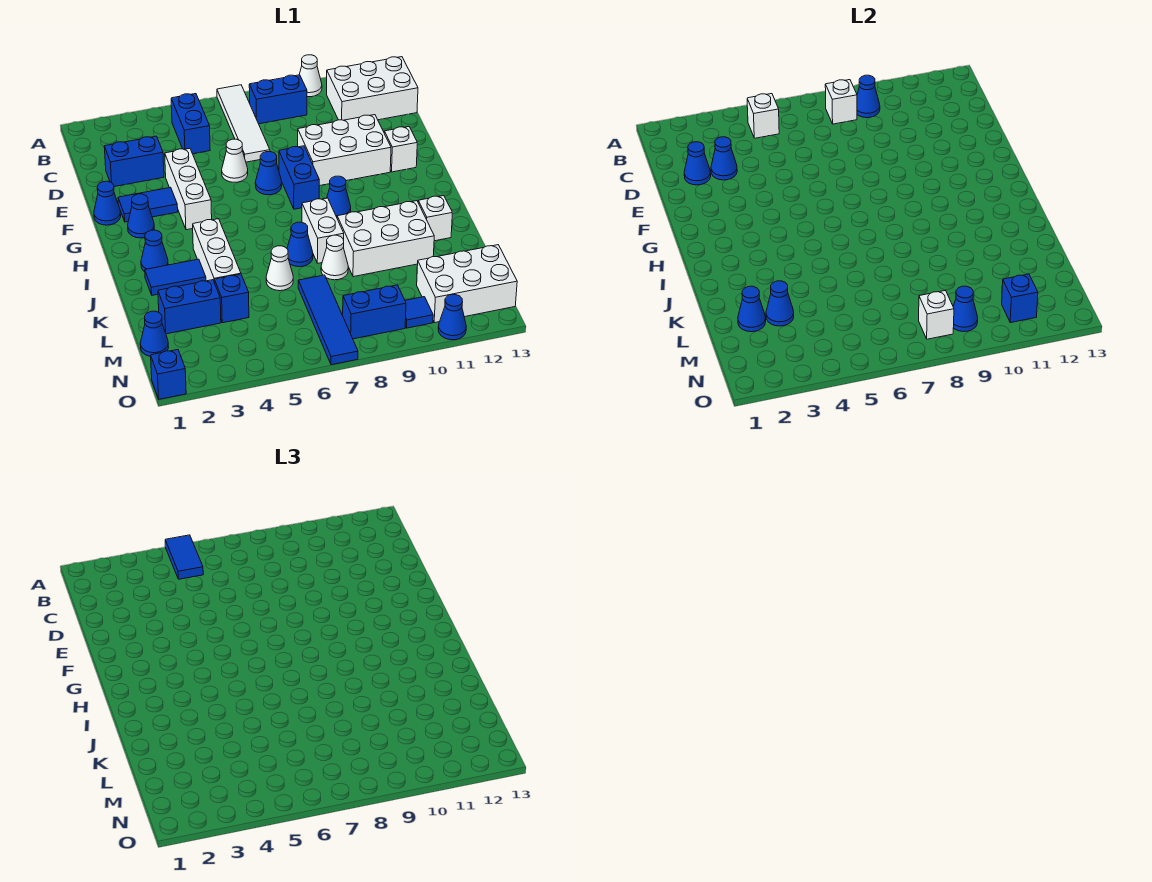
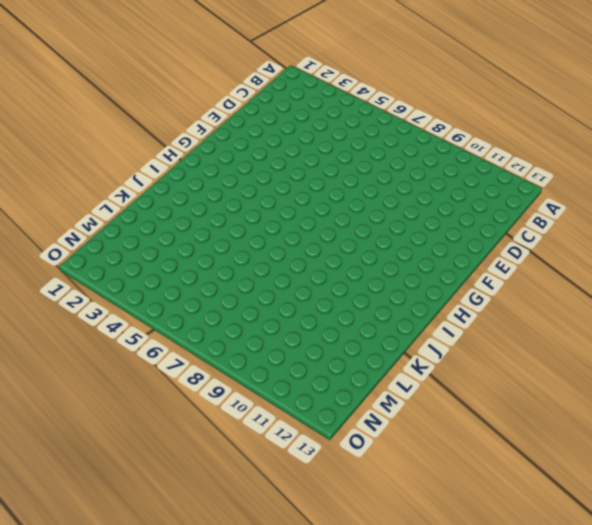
none -> white tile A7:D7 level 1
none -> white cone A10 level 1
none -> blue brick B5:C5 level 1
none -> blue brick B8:B9 level 1

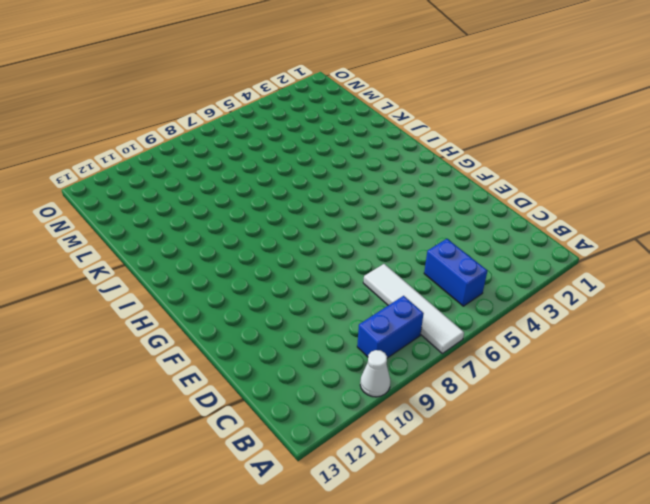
none -> white brick B11:C13 level 1
none -> blue brick D2:D3 level 1
none -> white brick E4:G4 level 1
none -> white cone E6 level 1

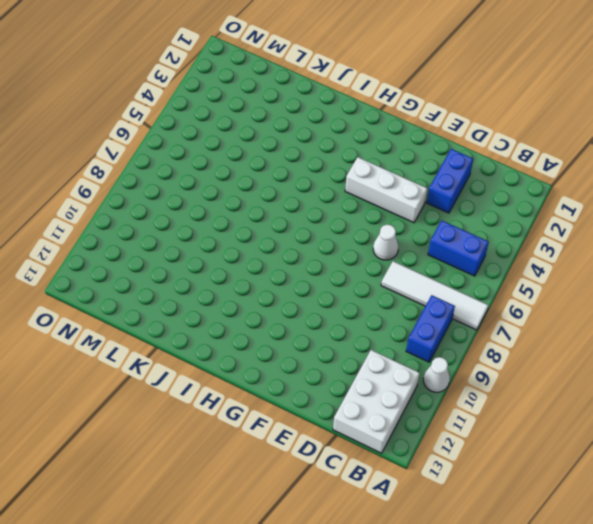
none -> white brick E9:F11 level 1
none -> blue cone F1 level 1
none -> blue tile F2:F3 level 1
none -> blue cone F7 level 1

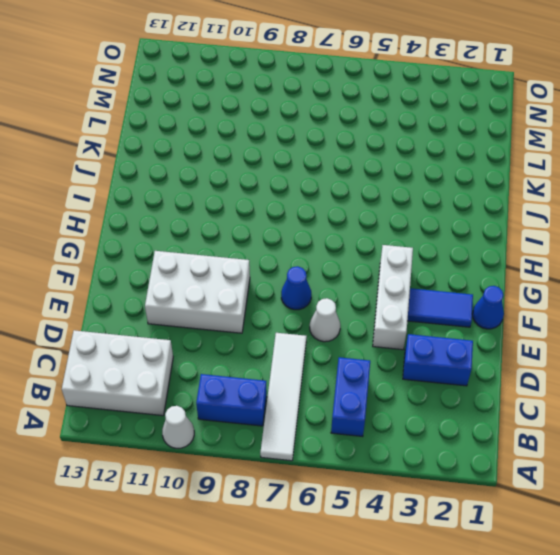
none -> blue brick F8:G8 level 1
none -> white brick F12 level 1
none -> blue cone G2 level 1
none -> blue cone H9 level 1

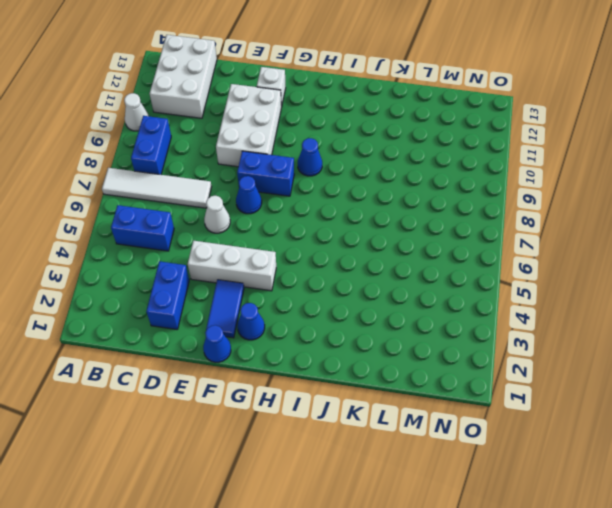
none -> blue cone I2 level 1
none -> white brick I4:K4 level 1
none -> white brick I8:J8 level 1
none -> blue tile J2:J3 level 1

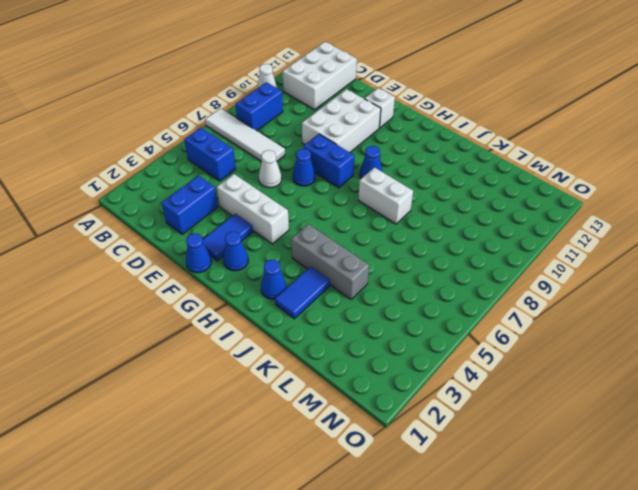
grey brick I4:K4 level 1 -> white brick I4:K4 level 1
none -> blue cone J7 level 1
none -> white brick J9:K11 level 1
none -> white brick J12 level 1
none -> white cone K6 level 1

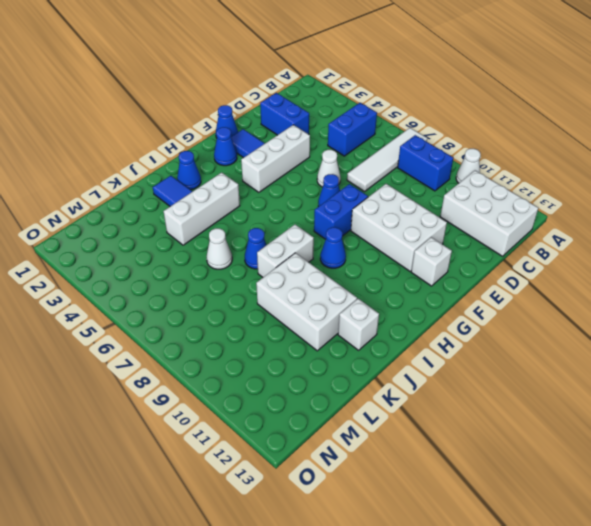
none -> white cone K8 level 1
none -> blue brick L2:L3 level 1
none -> blue brick L4 level 1
none -> blue tile L7:O7 level 1

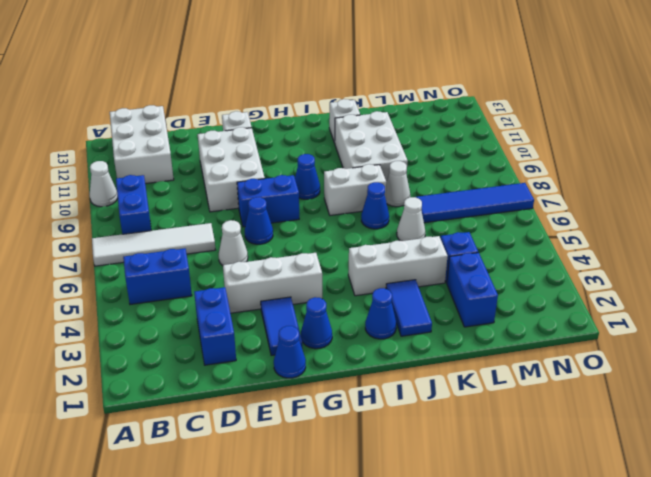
none -> blue cone M1 level 1
none -> white brick M11:N13 level 1
none -> blue brick N8:N9 level 1
none -> blue tile N10 level 1

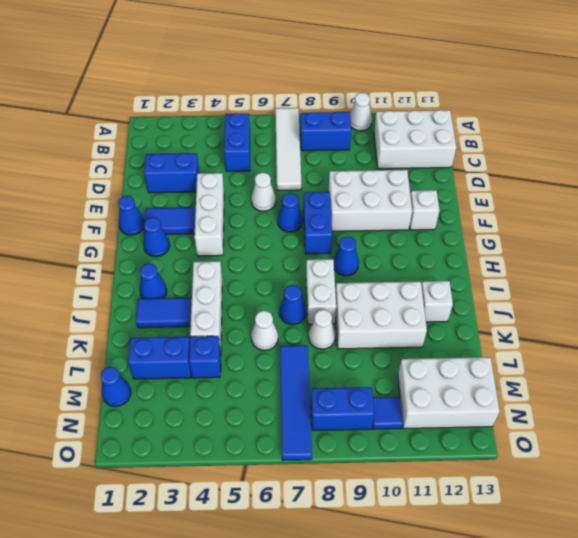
none -> blue brick O1 level 1
none -> blue cone O11 level 1
none -> white brick B5 level 2
none -> white brick B8 level 2

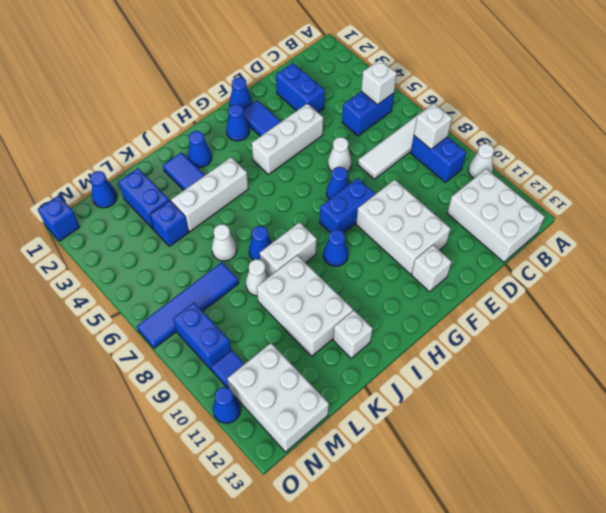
none -> blue cone B9 level 2
none -> blue cone D2 level 2
none -> blue cone D3 level 2
none -> blue cone L2 level 2

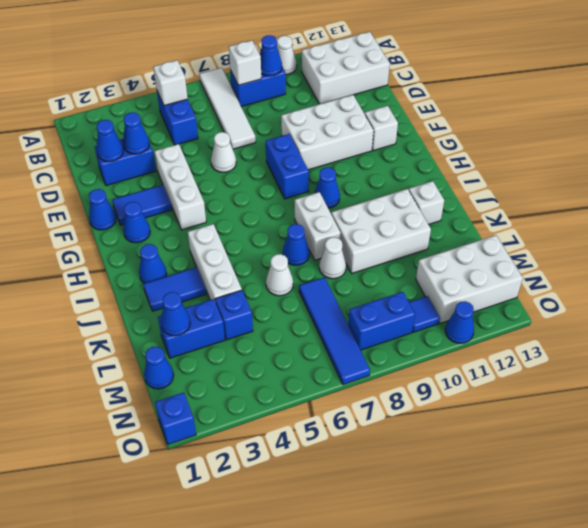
none -> blue cone F7 level 1
none -> blue cone L3 level 2
none -> white brick N8 level 2
none -> blue cone N9 level 2

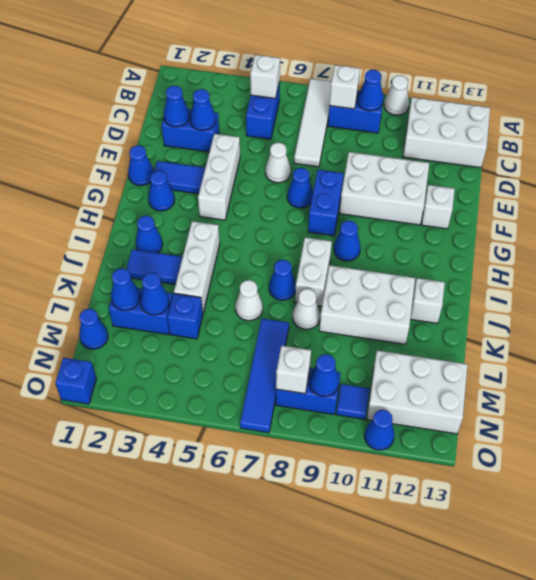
none -> blue brick N11 level 2
none -> blue tile A5:B5 level 3

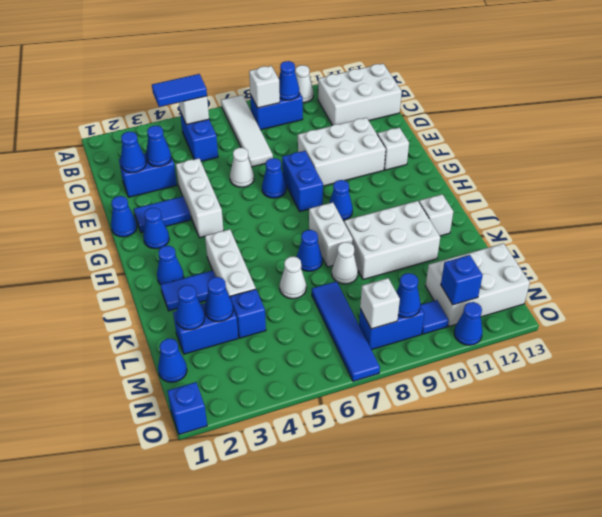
blue tile B4:B5 level 3 -> blue tile A5:B5 level 3

